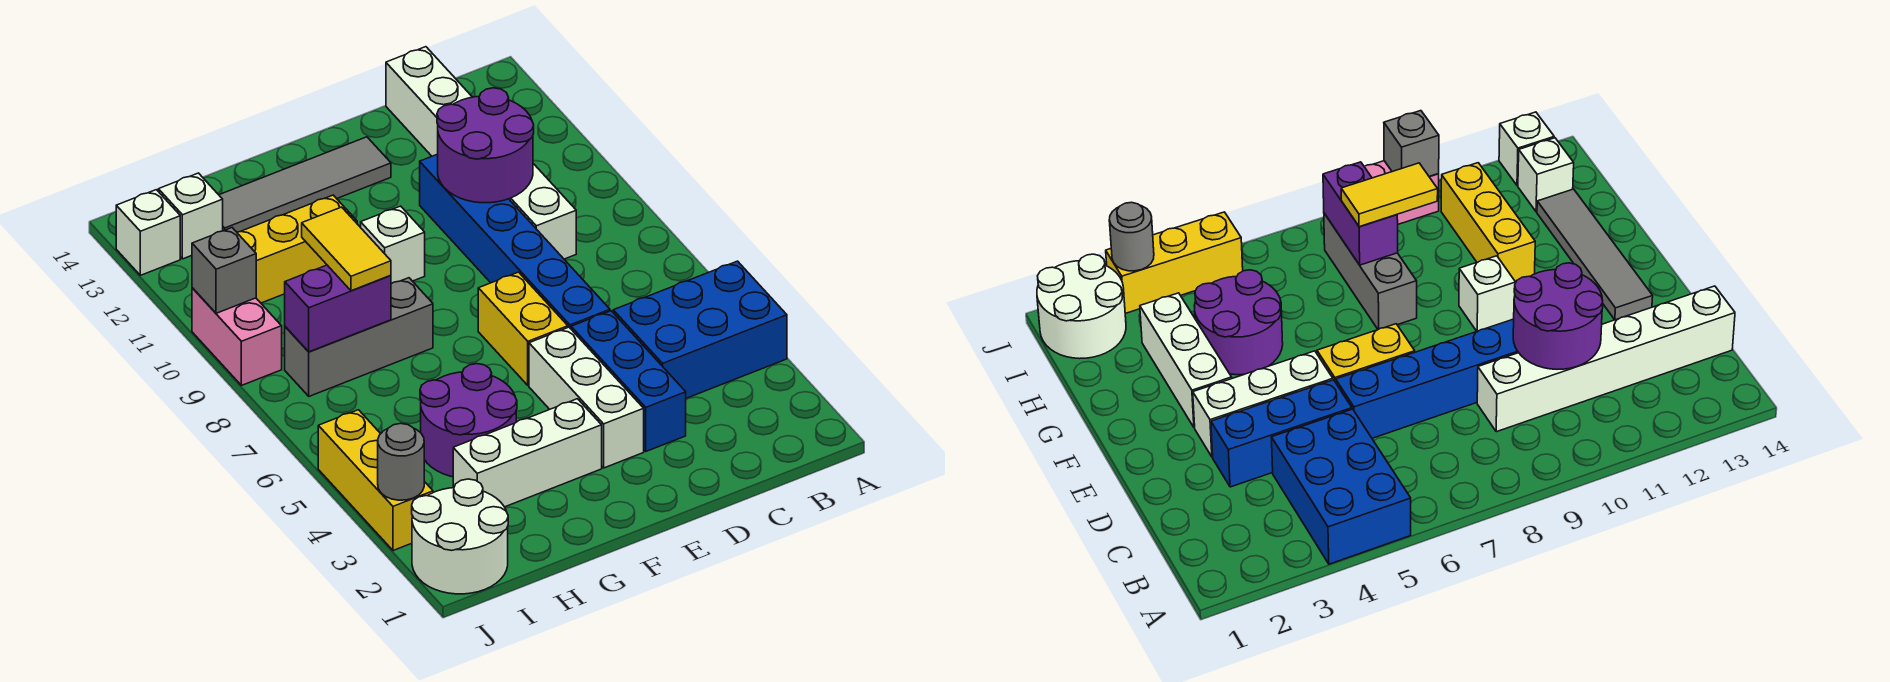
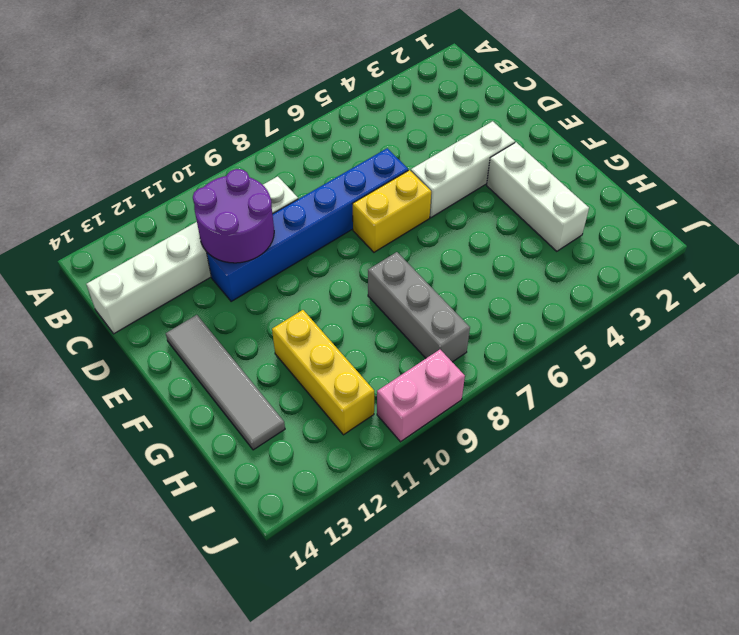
none -> blue brick A4:C5 level 1
none -> blue brick D3:D5 level 1
none -> white brick F10 level 1

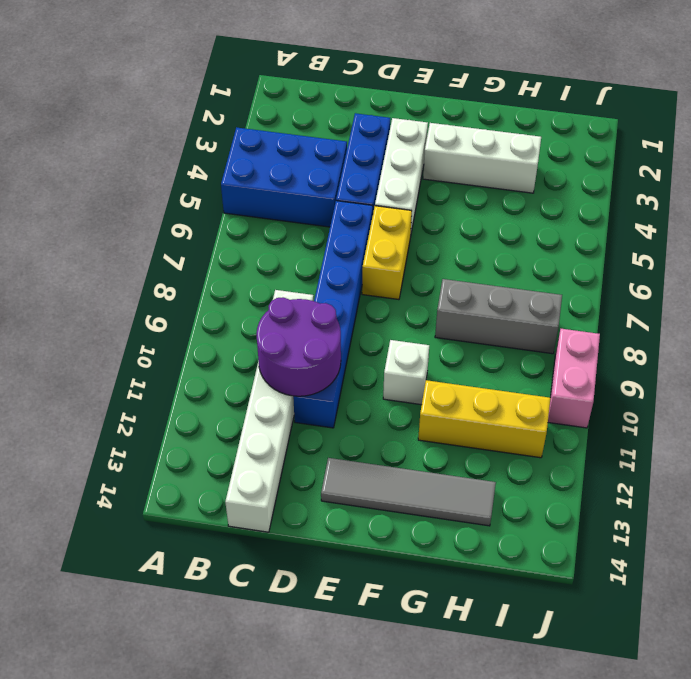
none -> purple round brick G4:H5 level 1
none -> white round brick I1:J2 level 1
none -> white brick I13 level 1

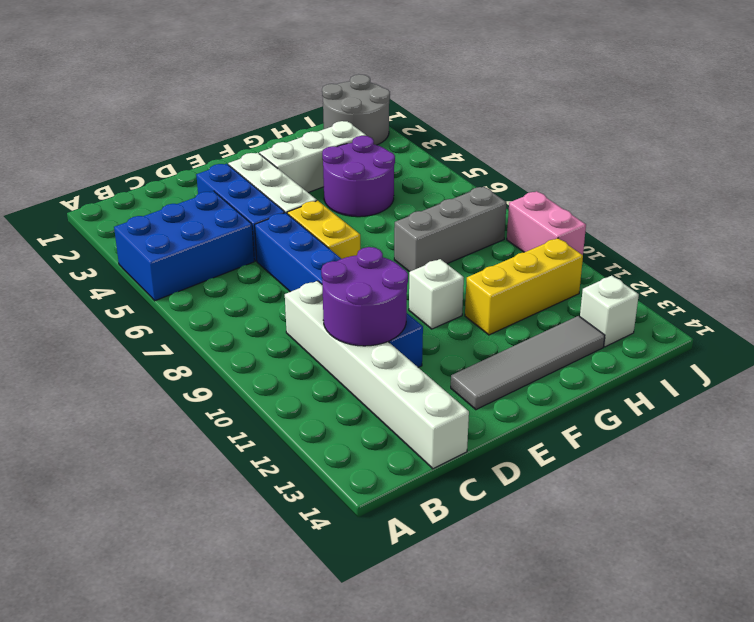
grey round brick I1:J2 level 1 -> white round brick I1:J2 level 1
none -> yellow brick J3:J5 level 1
none -> white brick J13 level 1
none -> purple brick H8:I8 level 2

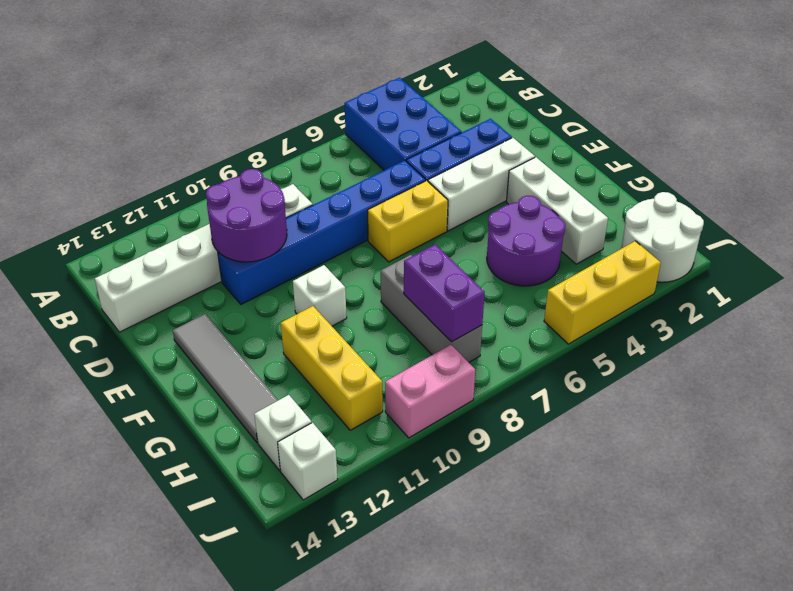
none -> grey round brick J3 level 2
none -> grey brick J10 level 2
none -> yellow tile H8:H9 level 3

